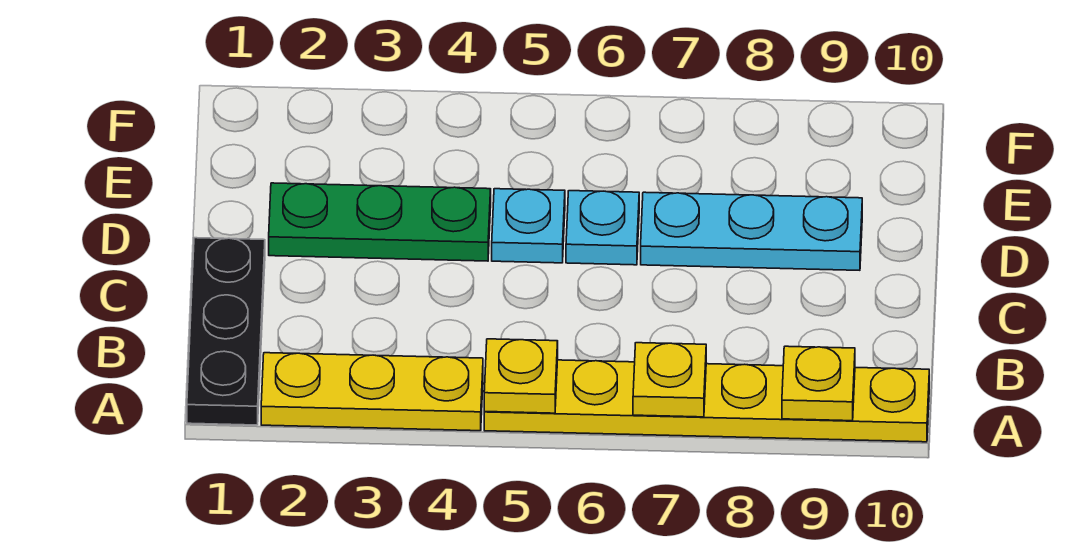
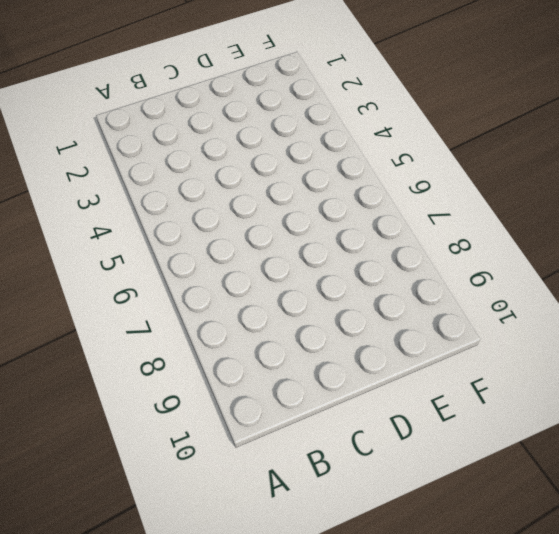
none -> black plate A1:C1 level 1
none -> yellow plate A2:A4 level 1

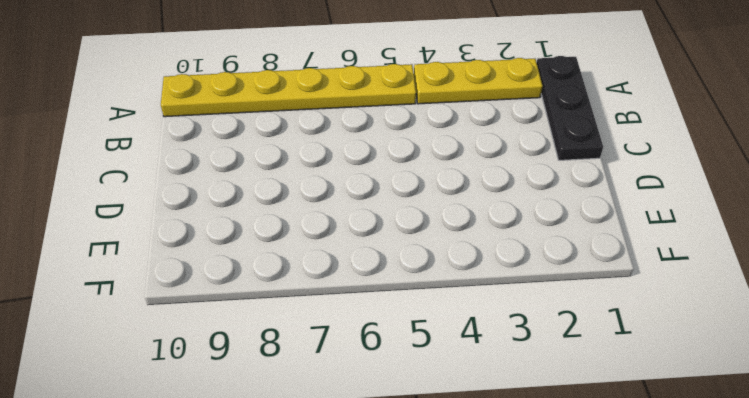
none -> green plate D2:D4 level 1
none -> cyan plate D5 level 1

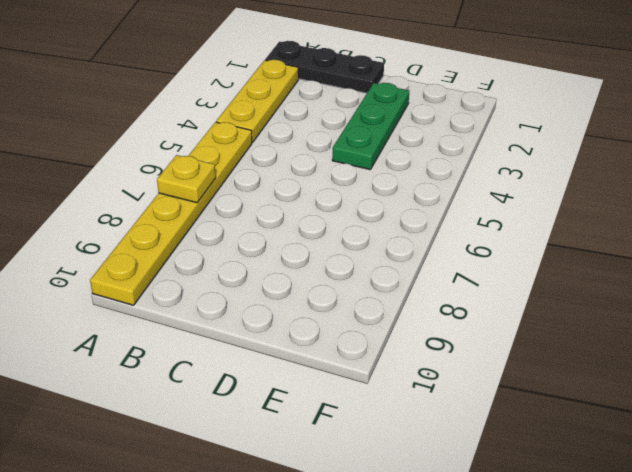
none -> cyan plate D5 level 1
none -> cyan plate D6 level 1

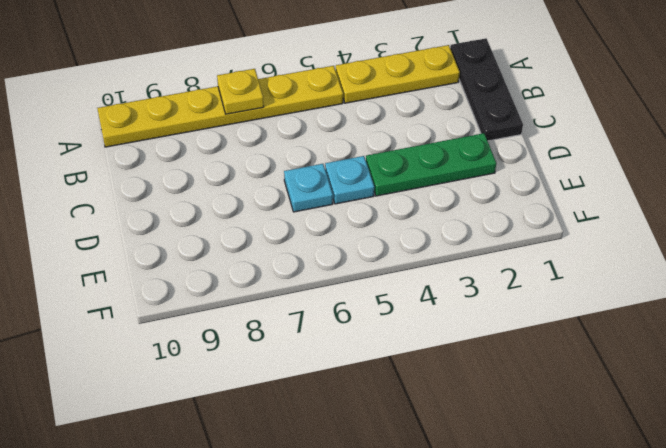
none -> cyan plate D7:D9 level 1
none -> yellow plate A5 level 2

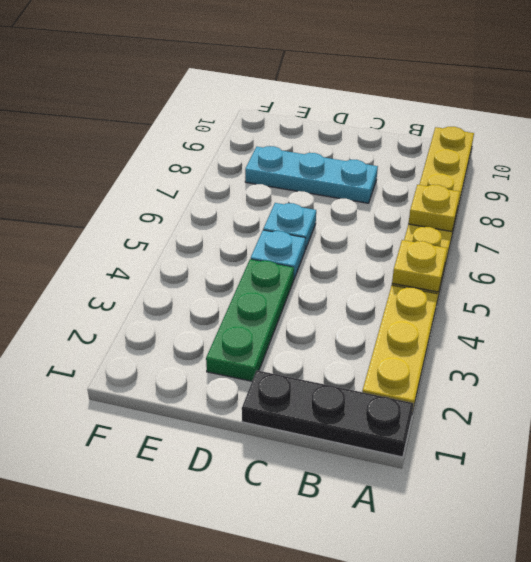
cyan plate C8:E8 level 1 -> cyan plate D7:D9 level 1
none -> yellow plate A9 level 2

